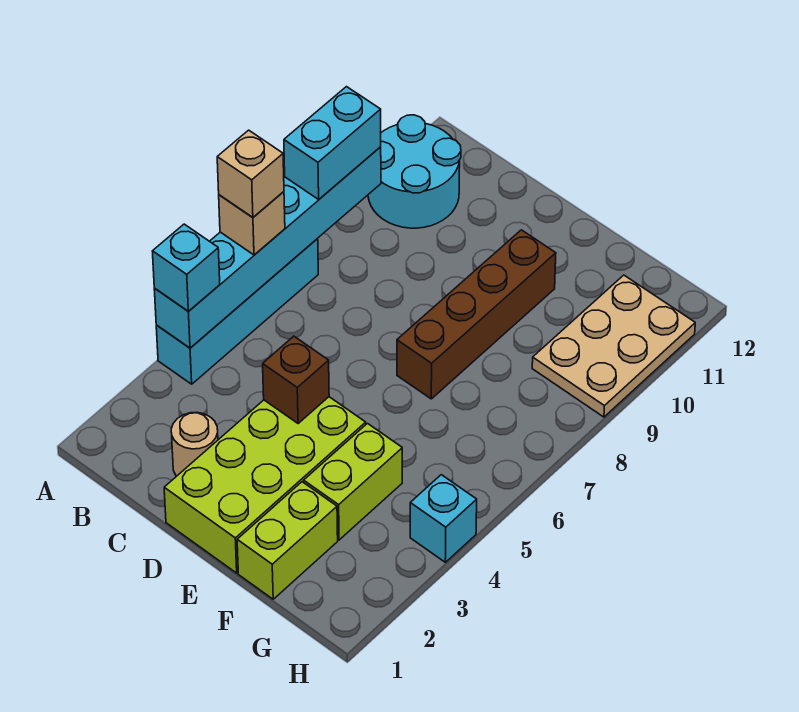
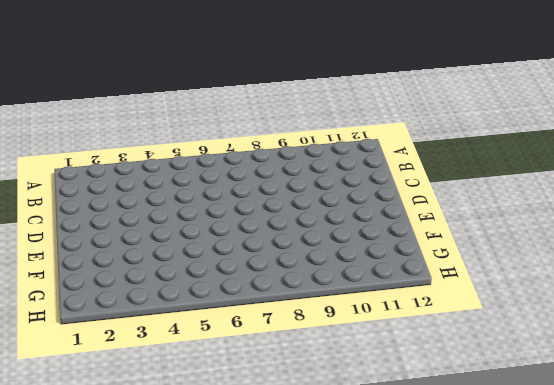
none -> cyan brick A4:A7 level 1
none -> cyan round brick A10:B11 level 1
none -> tan round brick C2 level 1

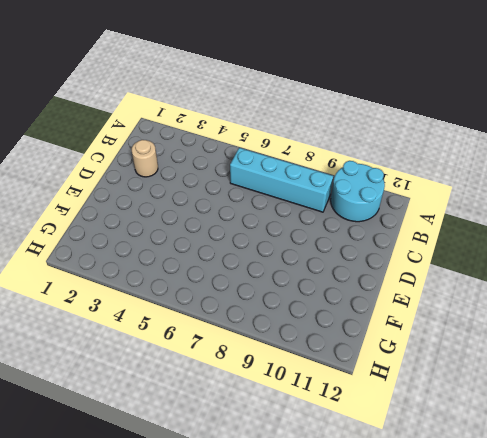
cyan brick B6:B9 level 1 -> cyan brick A4:A7 level 1
none -> lime brick D1:E4 level 1
none -> brown brick E7:E10 level 1
none -> lime brick F1:F2 level 1

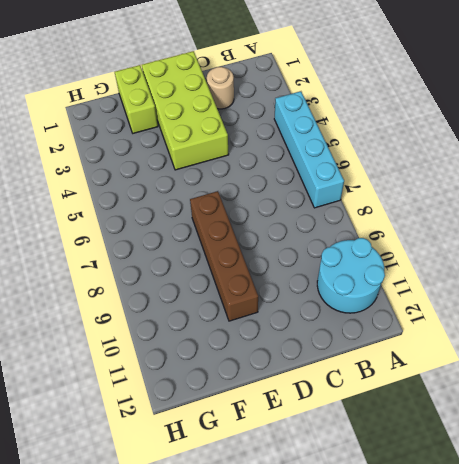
none -> lime brick F3:F4 level 1
none -> tan plate G9:H11 level 1
none -> cyan brick H4 level 1

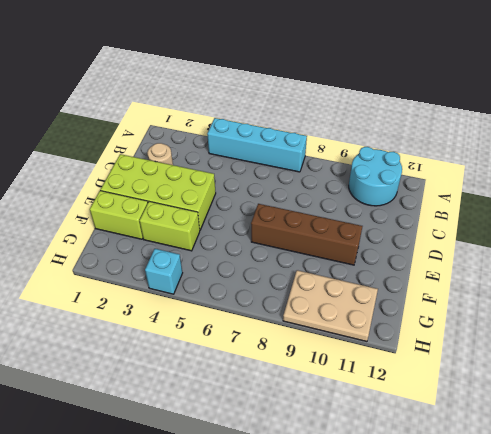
none -> cyan brick A4:A9 level 2
none -> brown brick D4 level 2
none -> cyan brick A4 level 3

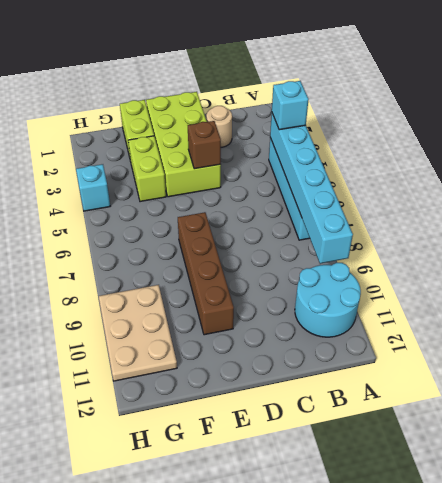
none -> tan brick A6 level 3
none -> cyan brick A8:A9 level 3
none -> tan brick A6 level 4

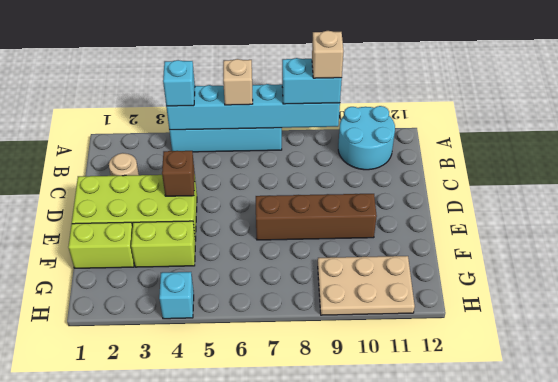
tan brick A9 level 4 -> tan brick A6 level 4

